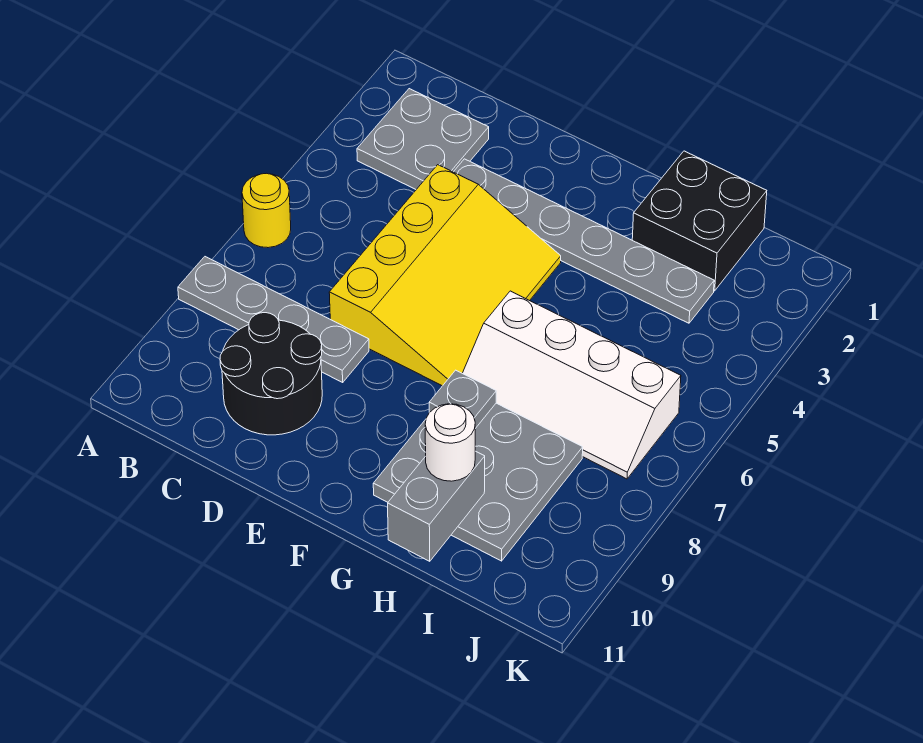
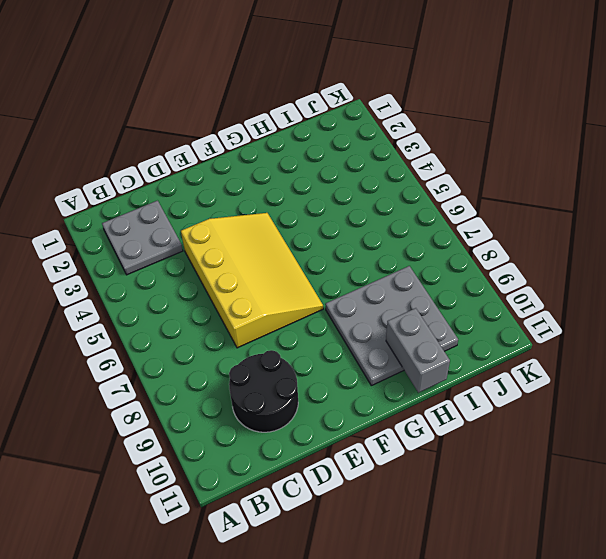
none -> yellow round brick A6 level 1
none -> grey plate A8:D8 level 1
none -> grey plate D3:I3 level 1

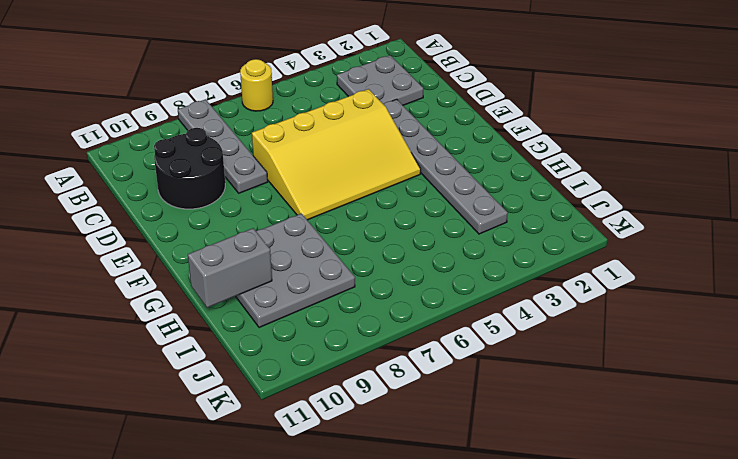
none -> white slope G6:J7 level 1 top 6
none -> black brick H1:I2 level 1
none -> grey plate G8 level 2

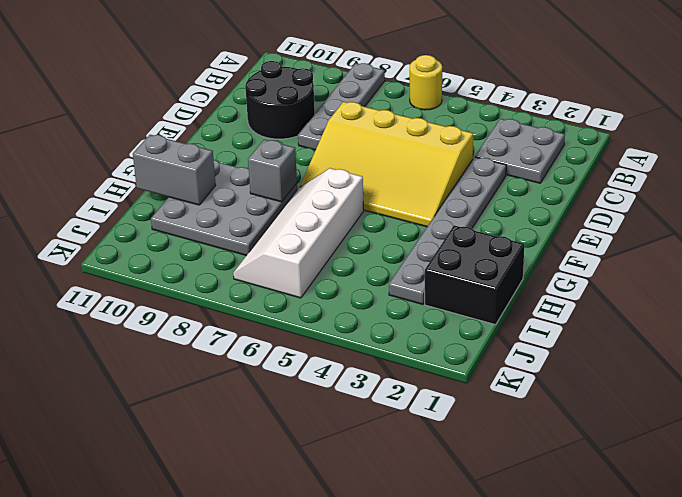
grey brick G8 level 2 -> grey plate G8 level 2
none -> white round brick H10 level 3

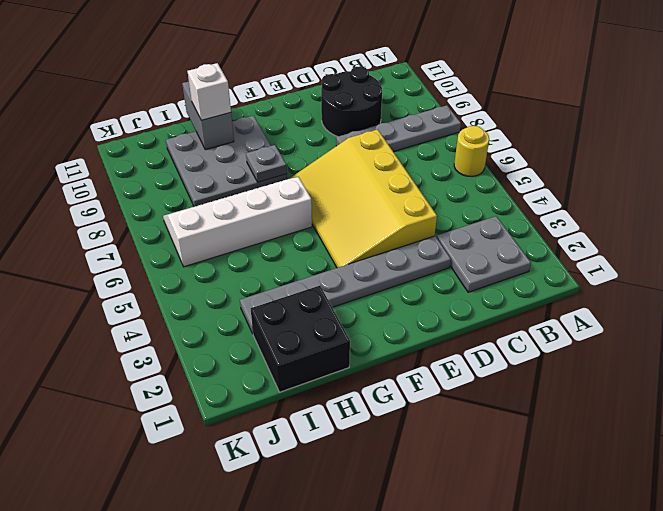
white brick H10 level 3 -> white round brick H10 level 3

